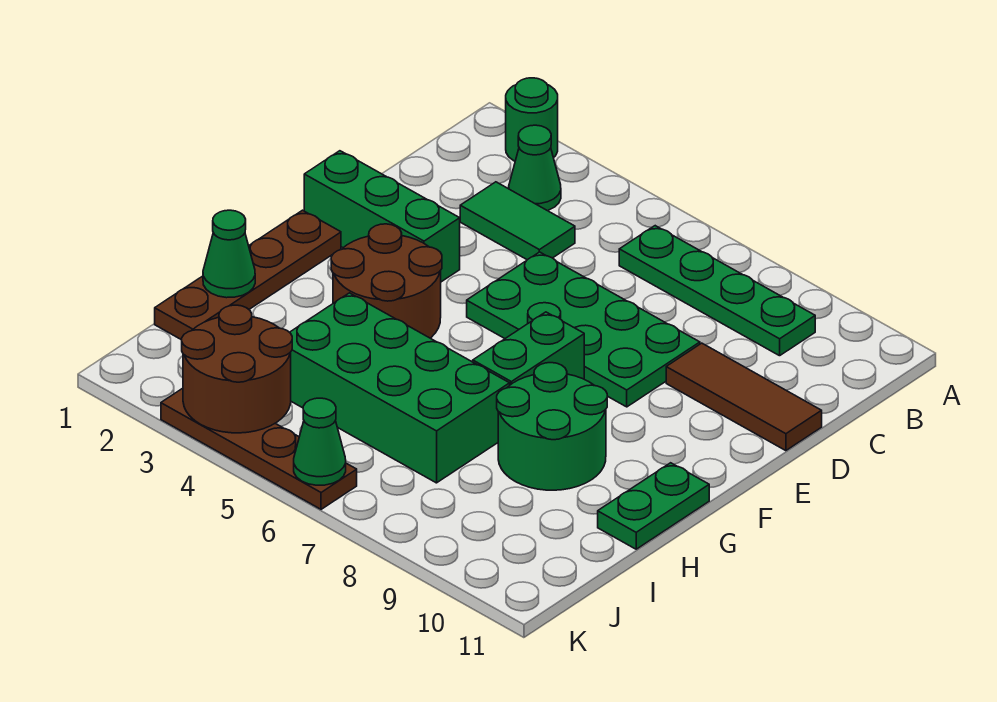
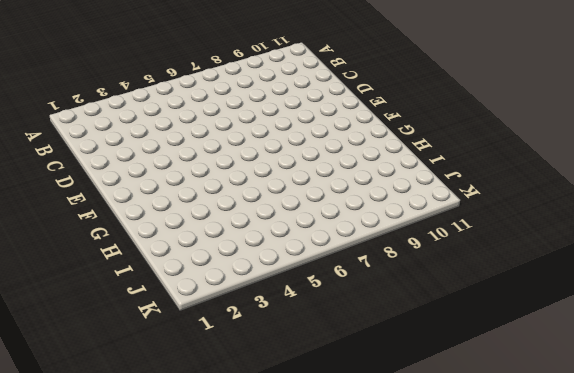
none -> green round brick A2 level 1
none -> green cone B3 level 1
none -> green plate B6:B9 level 1

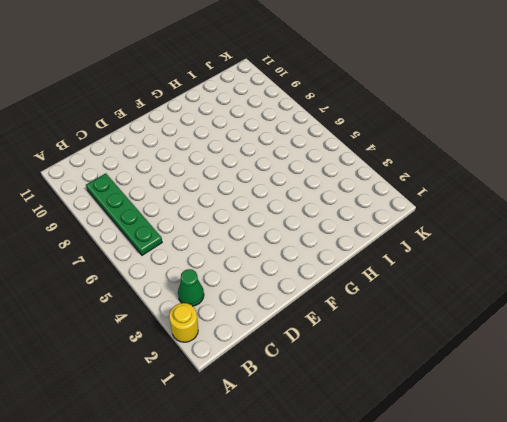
yellow round brick A2 level 1 -> green round brick A2 level 1
none -> green tile C3:C4 level 1
none -> green plate D5:E8 level 1
none -> brown tile D9:D11 level 1

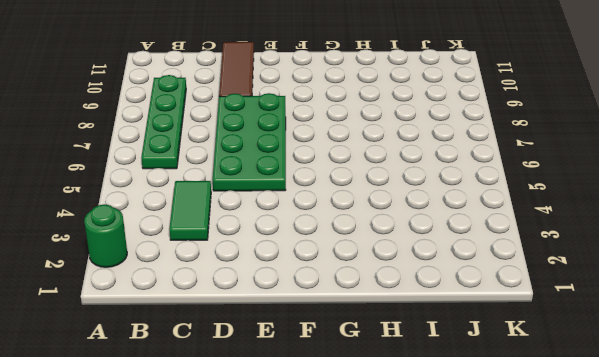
none -> green cone B3 level 1
none -> green brick E1:E3 level 1
none -> brown plate F1:I1 level 1

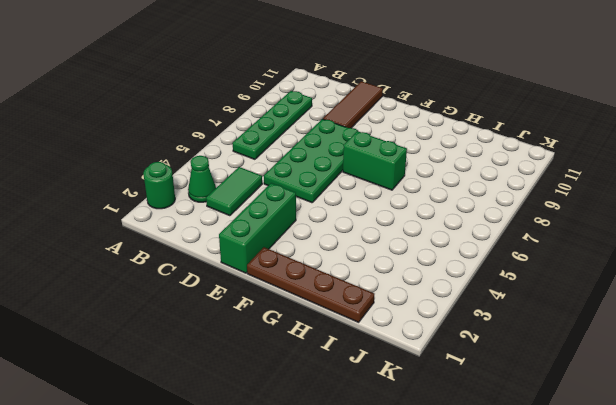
none -> brown round brick F3:G4 level 1
none -> green round brick G8:H9 level 1
none -> green plate G11:H11 level 1

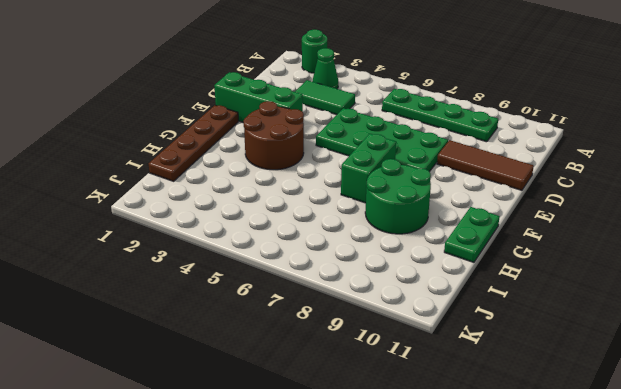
none -> green brick H4:I7 level 1
none -> brown plate K3:K6 level 1
none -> green cone H1 level 2

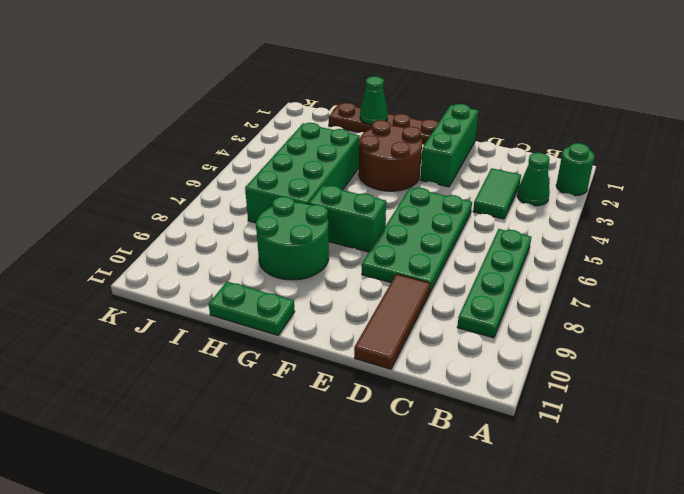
none -> brown plate K3:K6 level 1
none -> brown round brick J3:K4 level 2
none -> green cone K6 level 2

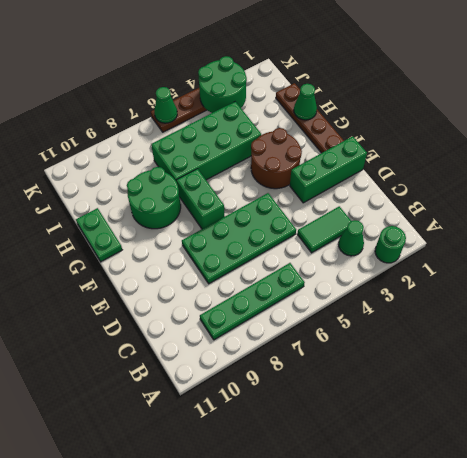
green round brick J3:K4 level 2 -> brown round brick J3:K4 level 2
none -> brown tile D9:D11 level 1

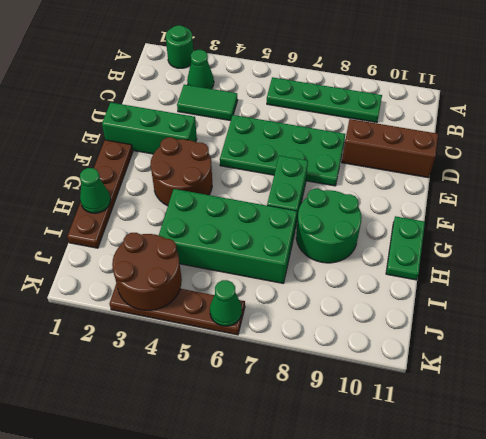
brown brick D9:D11 level 1 -> brown tile D9:D11 level 1

